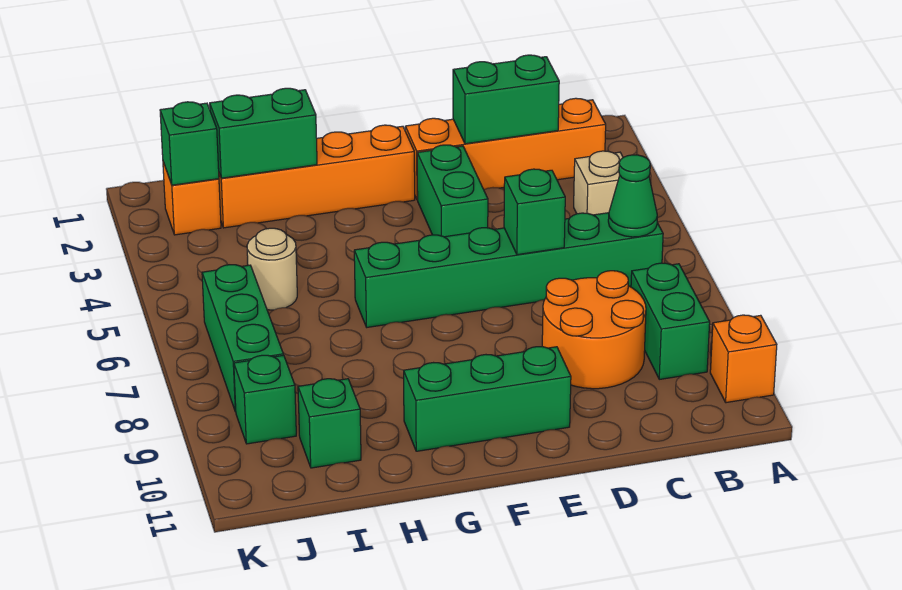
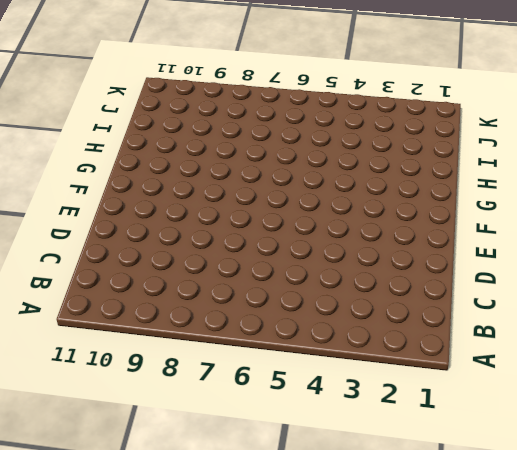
none -> orange brick A10 level 1
none -> orange brick B2:E2 level 1
none -> tan brick B4 level 1

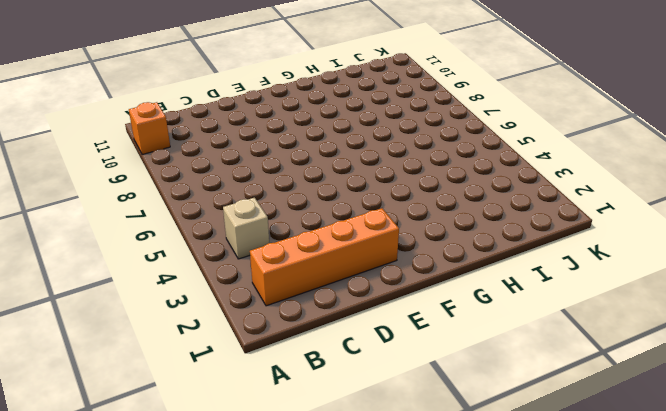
none -> green brick B6:G6 level 1
none -> green brick B8:B9 level 1
none -> orange round brick C8:D9 level 1

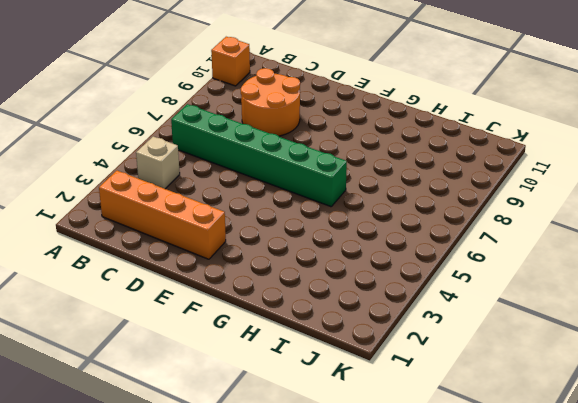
none -> green brick B8:B9 level 1
none -> green brick E3:E4 level 1
none -> green brick E10:G10 level 1

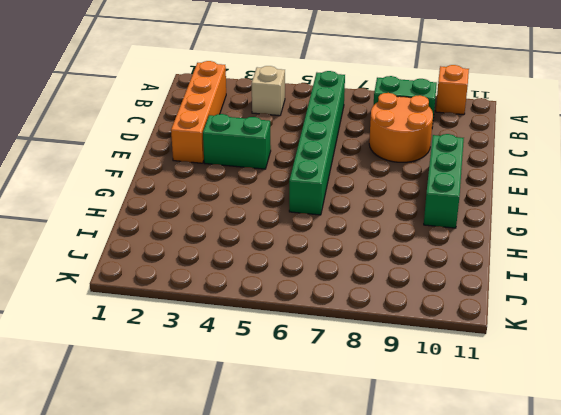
none -> orange brick F2:I2 level 1
none -> tan round brick I5 level 1
none -> green brick I10 level 1

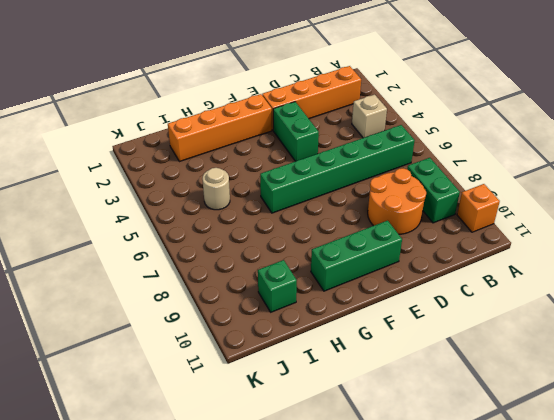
none -> orange brick J2 level 1
none -> green brick J6:J8 level 1
none -> green brick J9 level 1

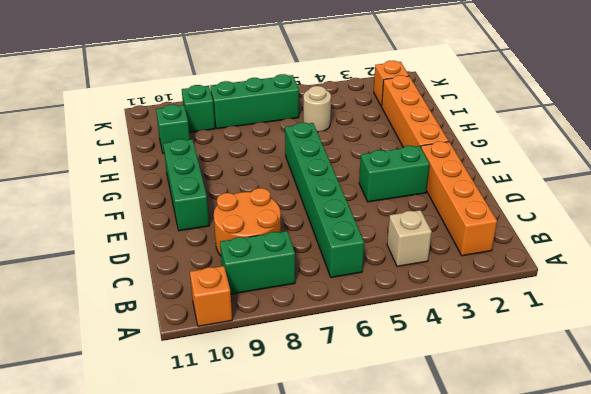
none -> green cone B6 level 2
none -> green brick C2:D2 level 2
none -> green brick D6 level 2

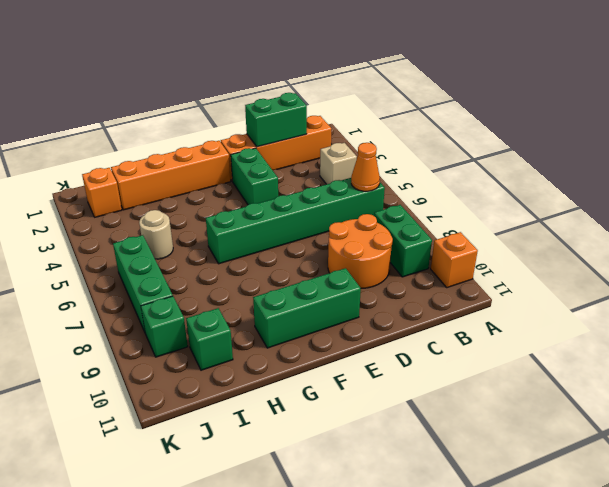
orange cone B6 level 2 -> green cone B6 level 2
none -> green brick D6 level 2
none -> green brick H2:I2 level 2
none -> green brick J2 level 2

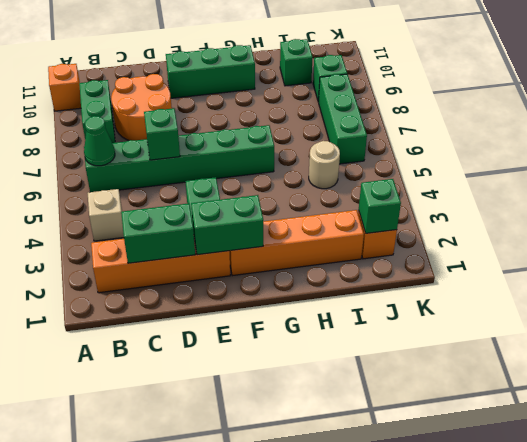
green brick E2:F2 level 2 -> green brick H2:I2 level 2

